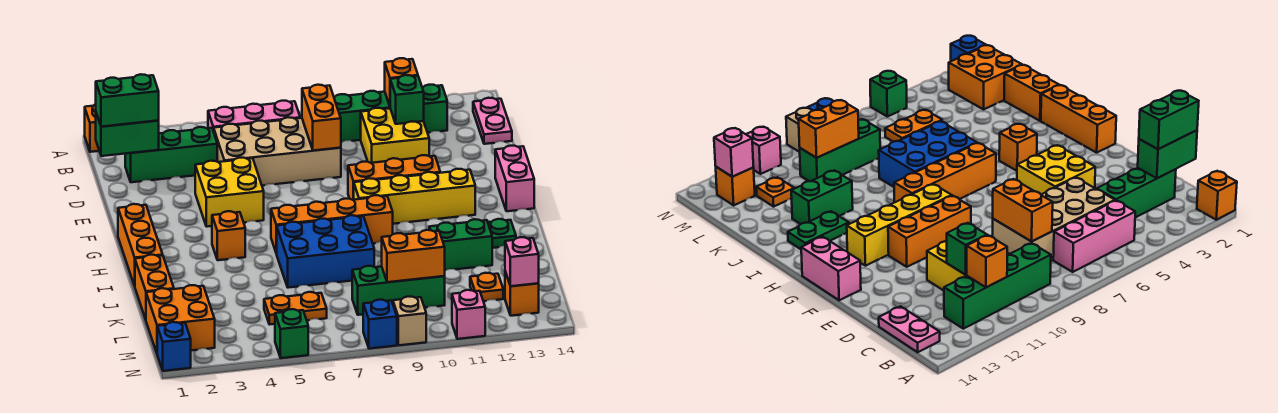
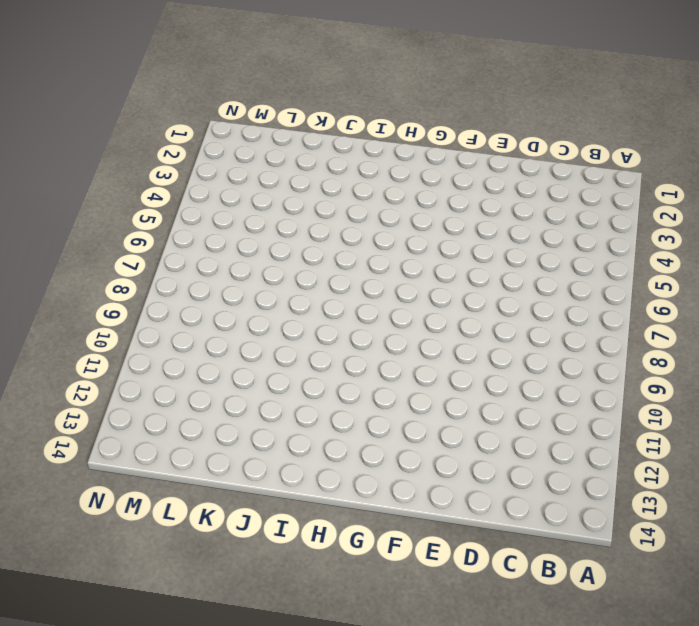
none -> orange brick A1 level 1
none -> pink brick B5:B7 level 1
none -> green brick B9:B12 level 1
none -> pink plate B14:C14 level 1

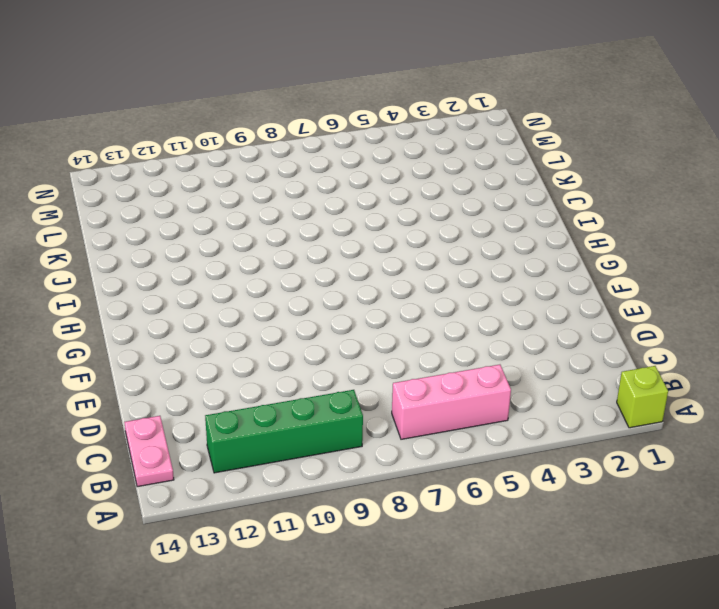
lime brick A1 level 1 -> orange brick A1 level 1
none -> green brick C2:C4 level 1
none -> tan brick C5:D8 level 1
none -> yellow brick C10:D11 level 1
none -> yellow brick E4:F5 level 1

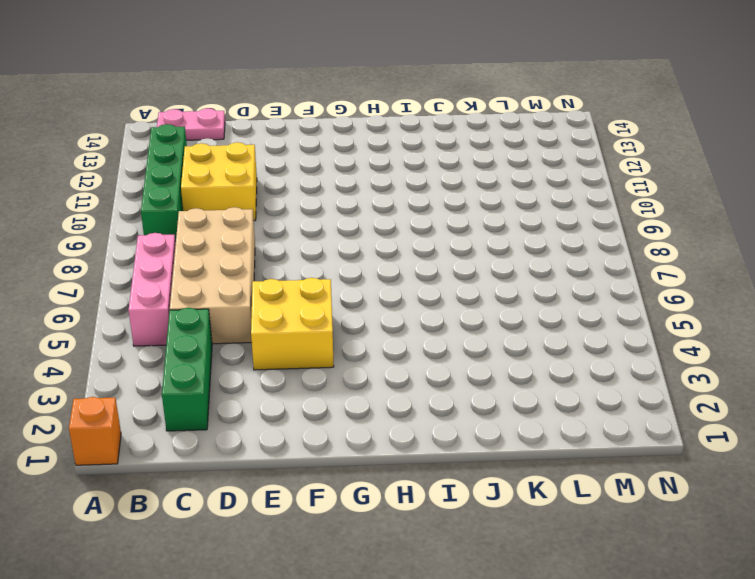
none -> orange brick F9:F11 level 1
none -> pink brick F14:G14 level 1
none -> orange brick G1:I1 level 1
none -> yellow brick G9:G12 level 1

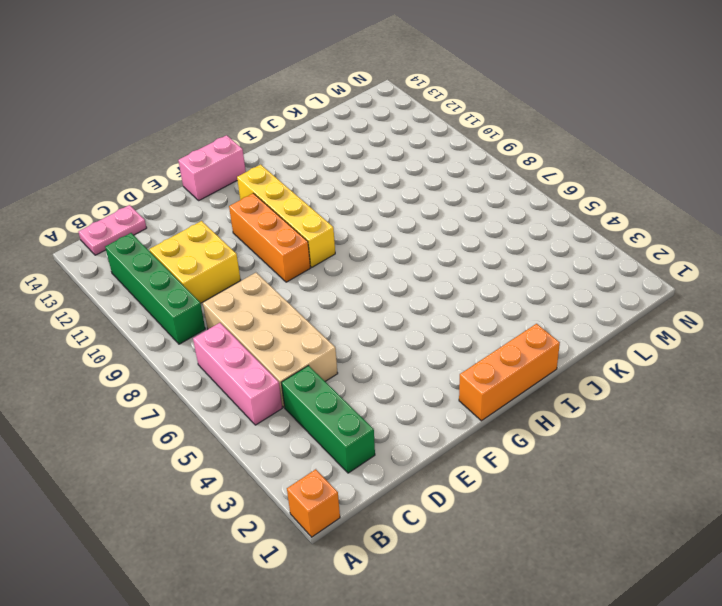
none -> yellow brick E4:F5 level 1
none -> orange brick H4 level 1
none -> orange brick H6:H9 level 1
none -> blue brick I6:J8 level 1

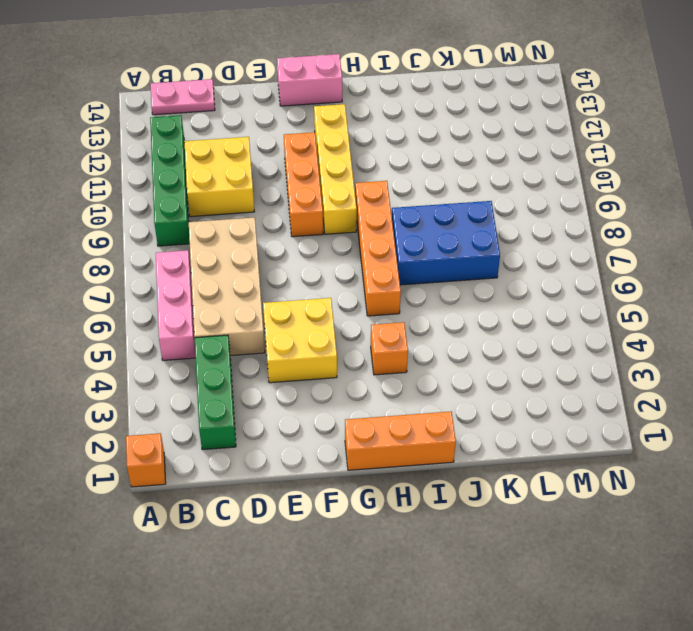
blue brick I7:K8 level 1 -> blue brick I6:J8 level 1
none -> green plate I12:I13 level 1
none -> orange brick J1:K1 level 1
none -> green brick J11:J12 level 1
none -> orange brick L1:M2 level 1

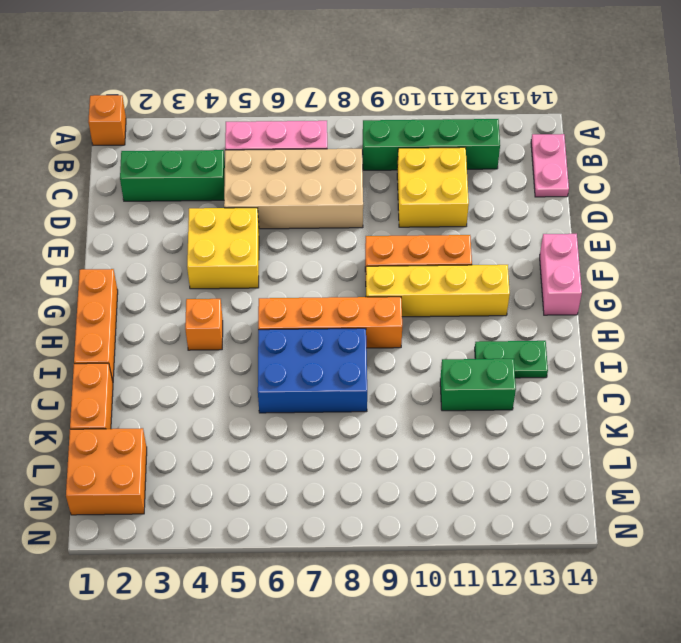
none -> orange plate L5:L6 level 1
none -> green brick L8:L10 level 1
none -> orange plate L12 level 1
none -> orange brick M13 level 1

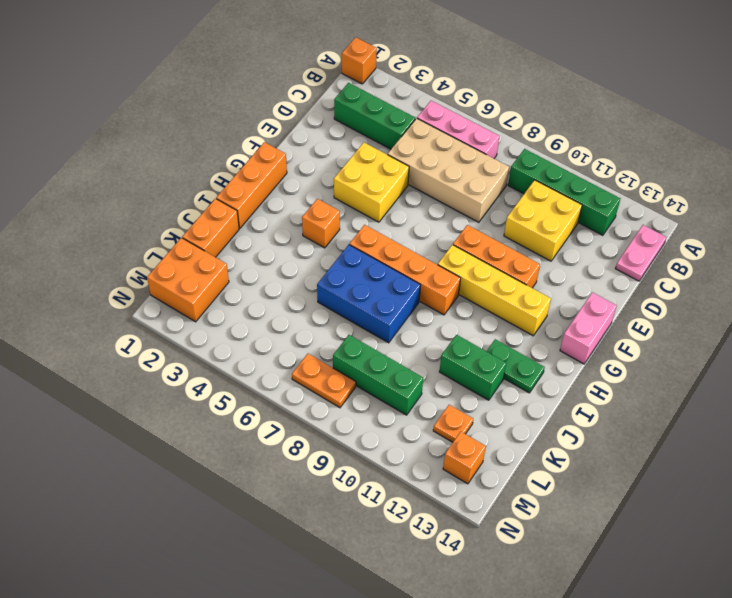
orange plate M7:M8 level 1 -> orange plate L5:L6 level 1
none -> blue brick N1 level 1
none -> green brick N5 level 1
none -> blue brick N8 level 1
none -> tan brick N9 level 1

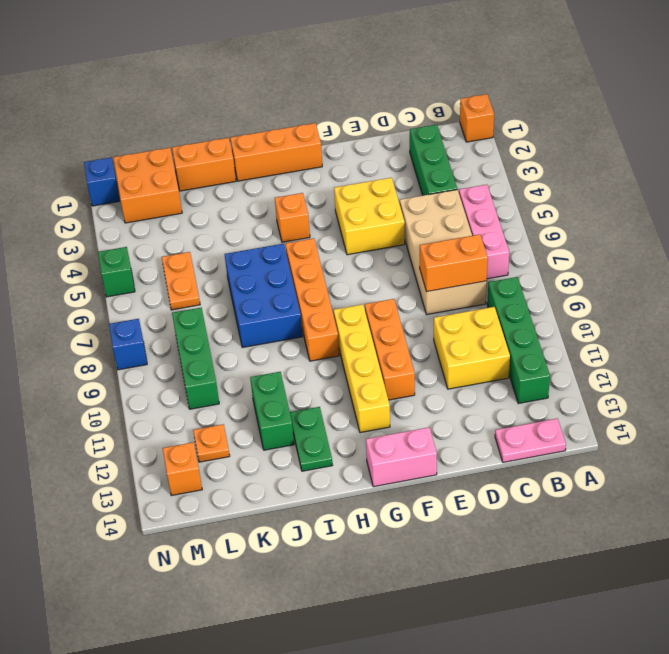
none -> tan brick N9 level 1
none -> pink brick N11 level 1
none -> orange brick B11 level 2
none -> green brick C1:C2 level 2

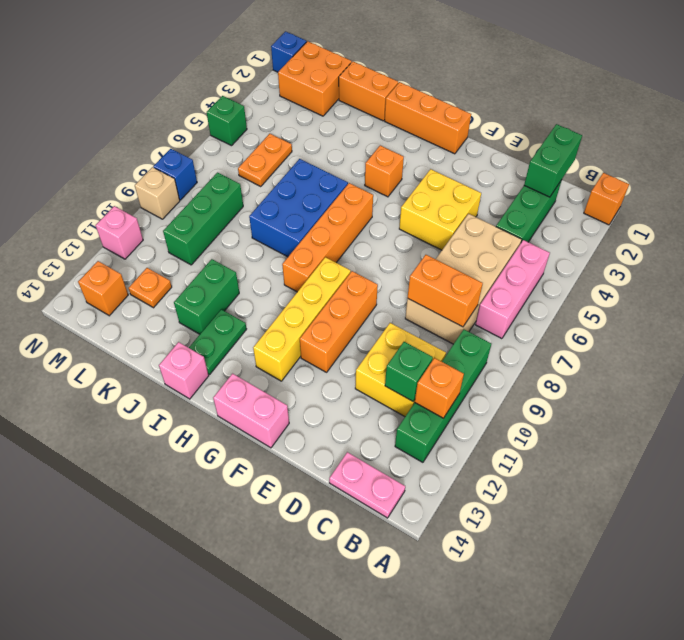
pink brick I14 level 1 -> pink brick M13 level 2
none -> orange brick L9:L10 level 2
none -> green brick C1:C2 level 3

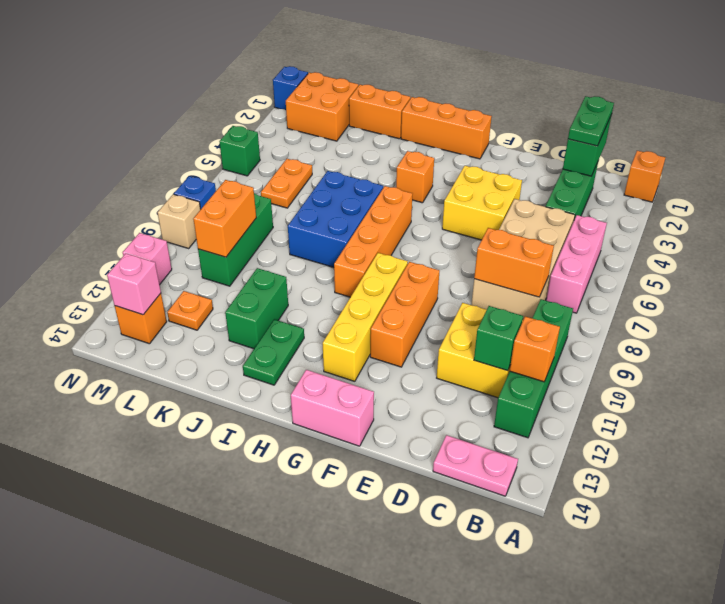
green plate C1:C2 level 3 -> green brick C1:C2 level 3

